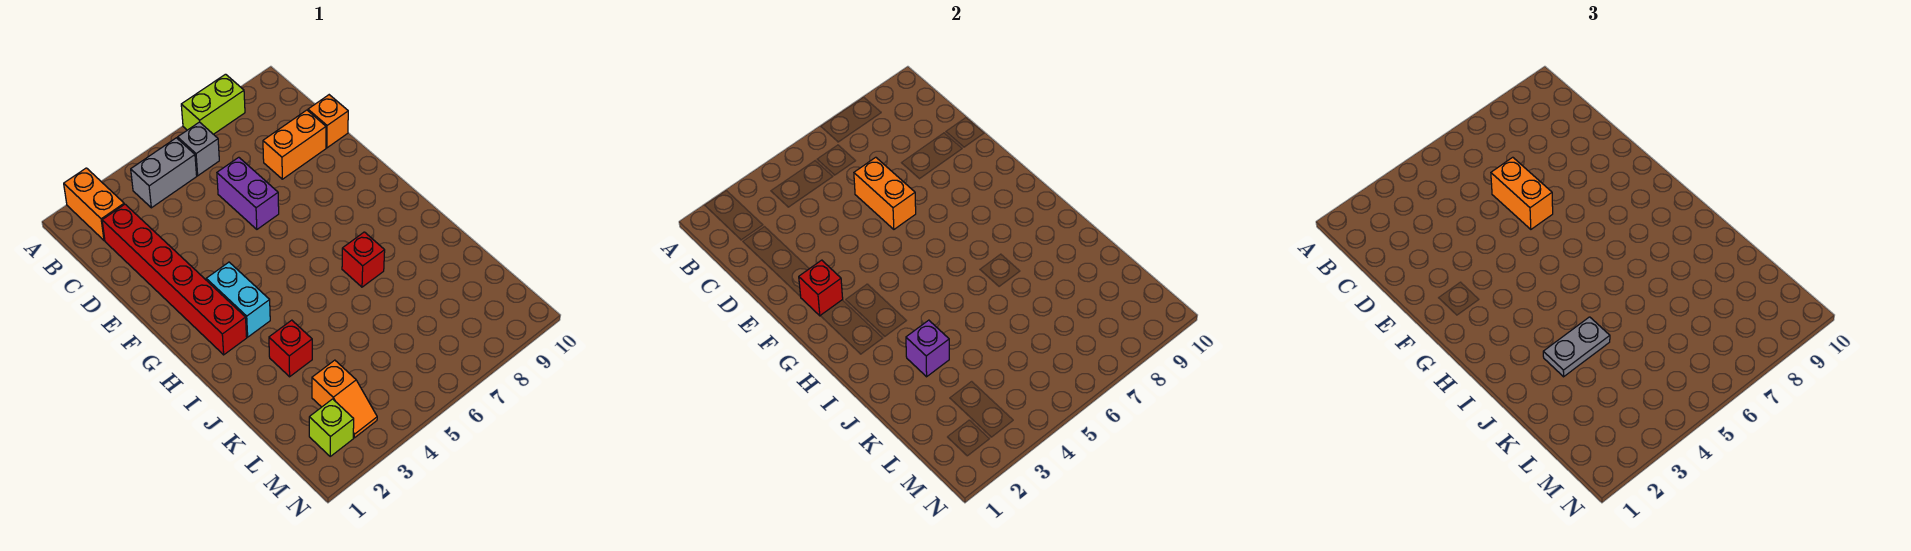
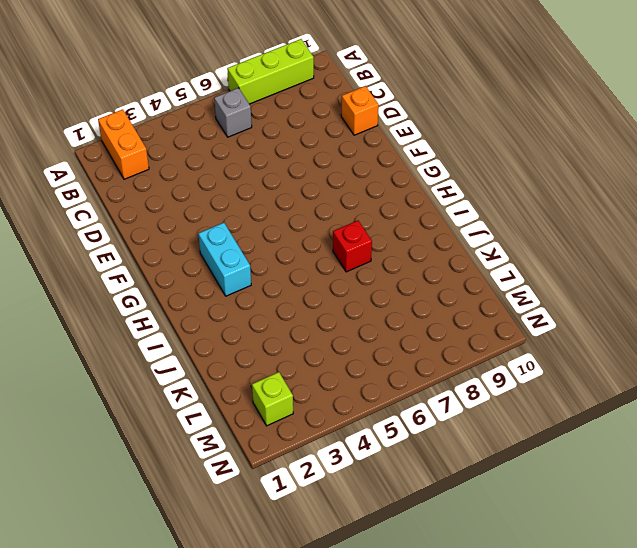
lime brick A7:A9 level 1 -> lime brick A7:A8 level 1
none -> grey brick B4:B5 level 1
none -> red brick C2:H2 level 1
none -> purple brick D6:E6 level 1

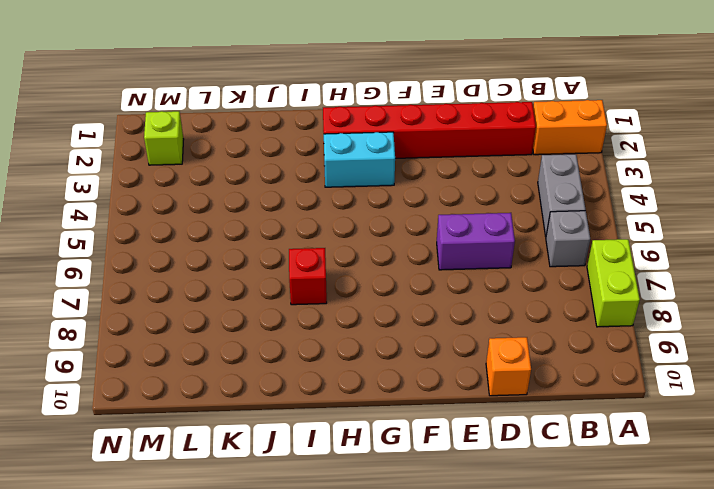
none -> orange brick D8:D9 level 1
none -> red brick J3 level 1
none -> orange slope L3:M3 level 1 top L

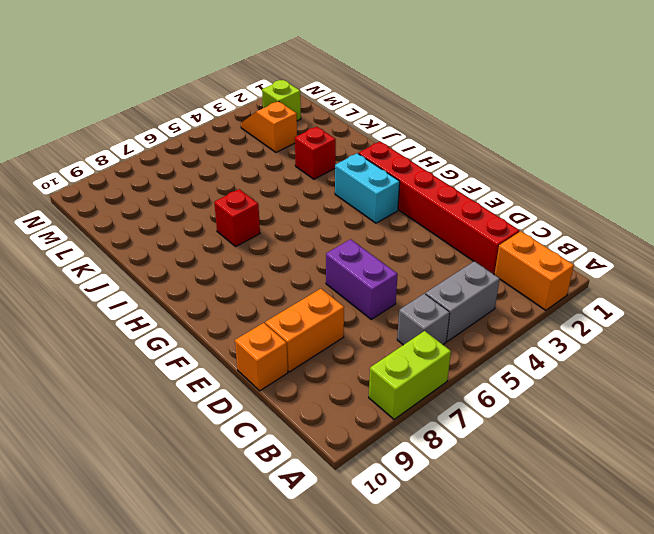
none -> orange brick D6:E6 level 2
none -> red brick F2 level 2
none -> purple brick J3 level 2

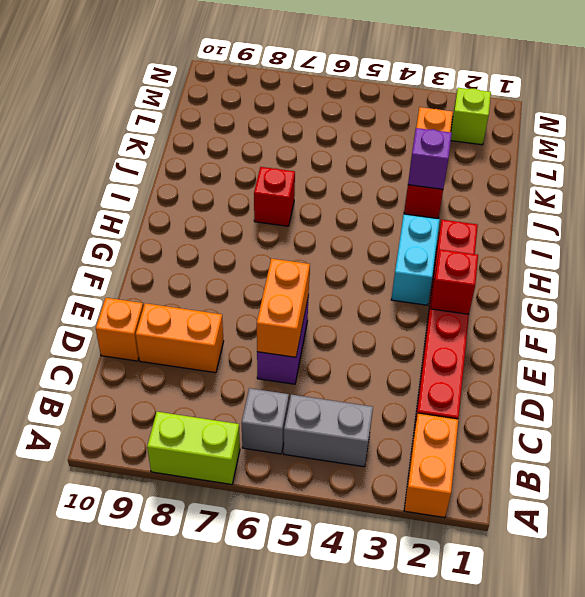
none -> orange brick D6:E6 level 3
none -> grey plate J3:J4 level 3

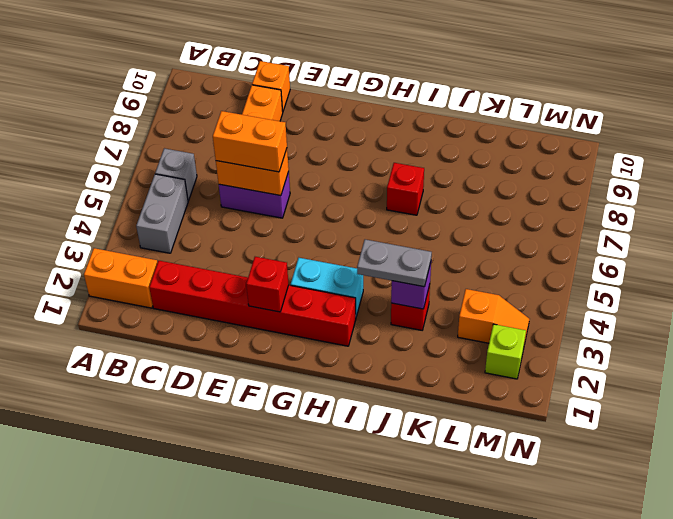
grey plate I3:J3 level 3 -> grey plate J3:J4 level 3
none -> lime brick A7:A8 level 1

